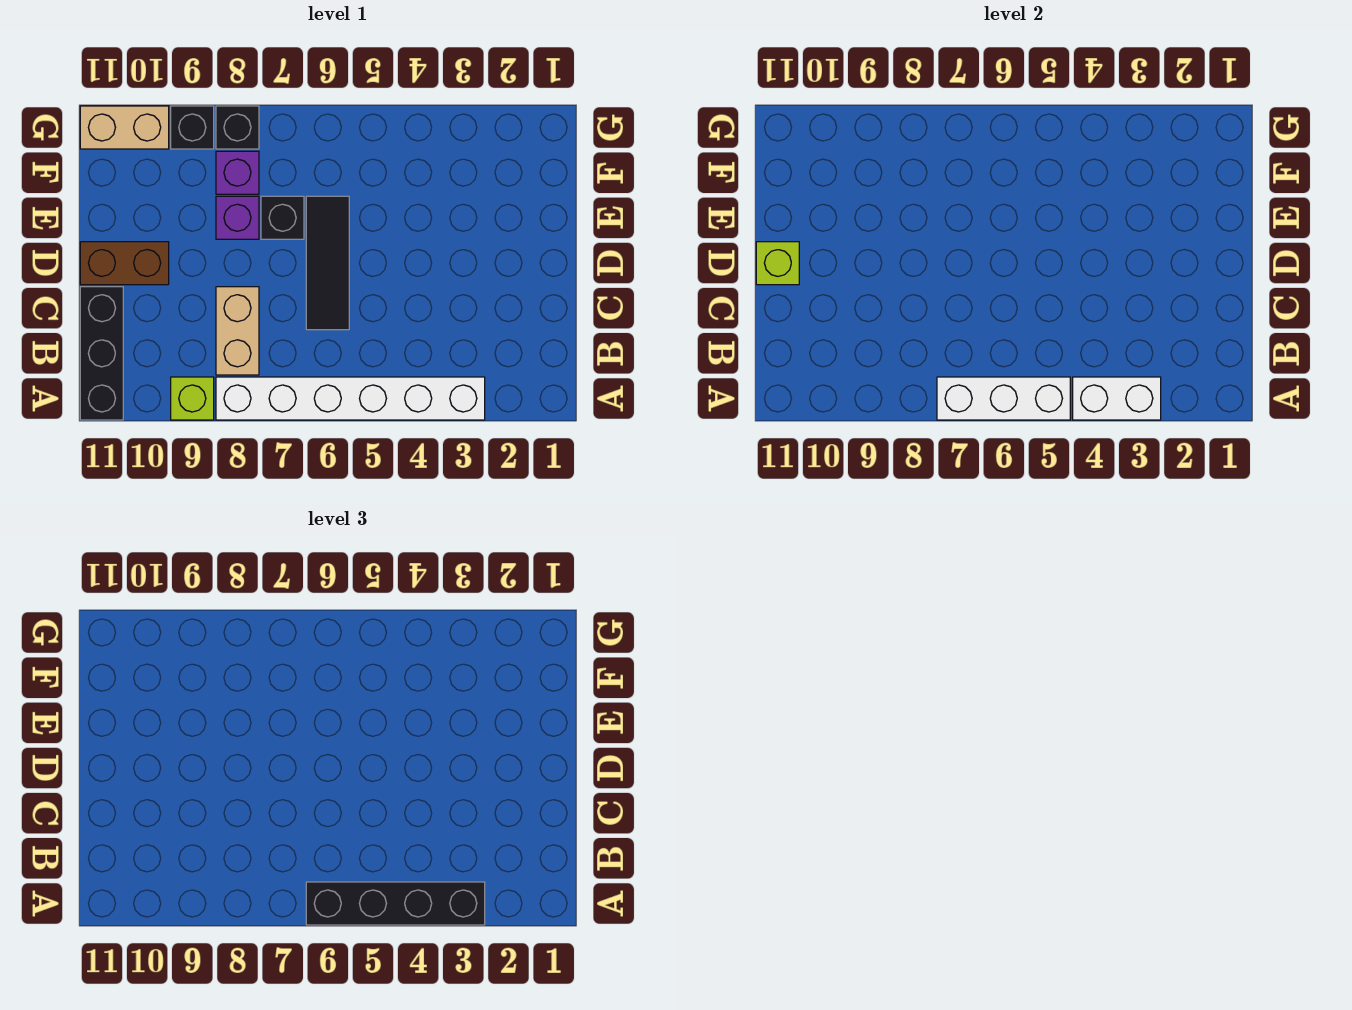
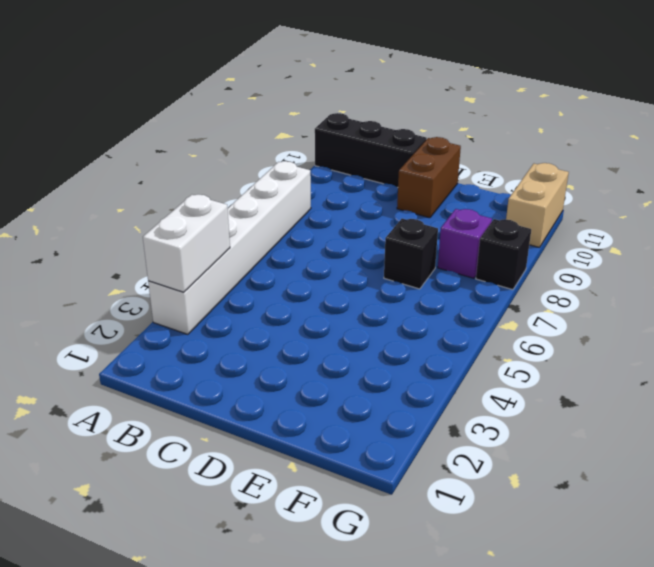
none -> lime brick A9 level 1
none -> tan brick B8:C8 level 1
none -> black tile C6:E6 level 1

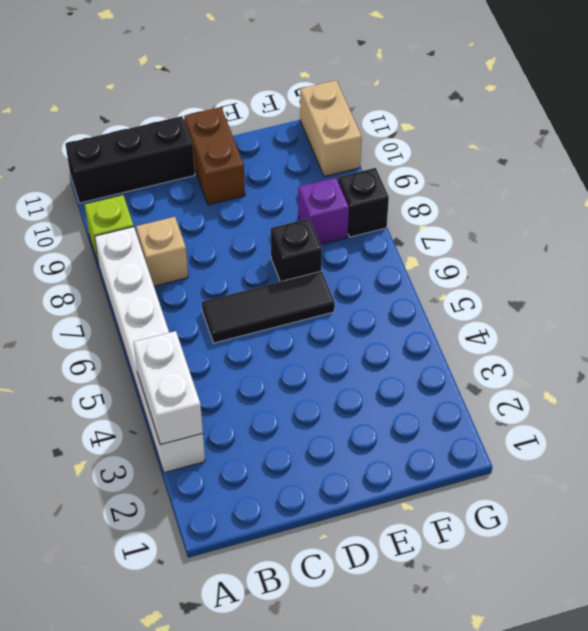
tan brick B8 level 1 -> tan brick B8:C8 level 1
none -> purple brick E8 level 1
none -> black brick G9 level 1
none -> white brick A5:A7 level 2

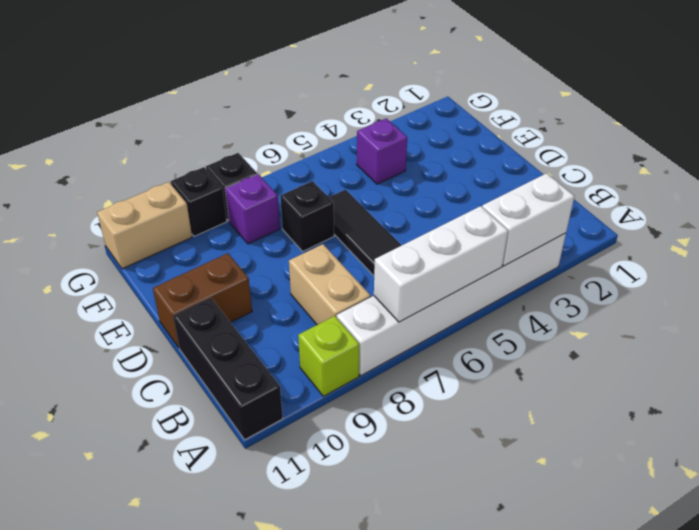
purple brick F4 level 1 -> purple brick E8 level 1
none -> lime brick D11 level 2
none -> black brick A3:A6 level 3

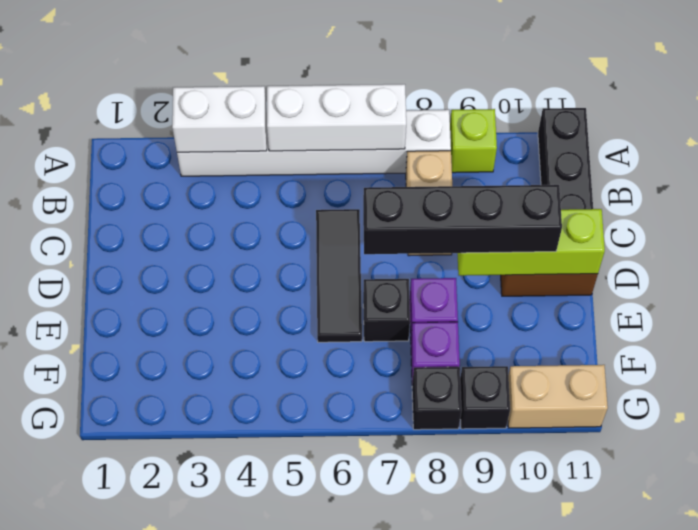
black brick D7:D10 level 3 -> black brick A3:A6 level 3
lime brick D9:D11 level 2 -> lime brick D11 level 2

